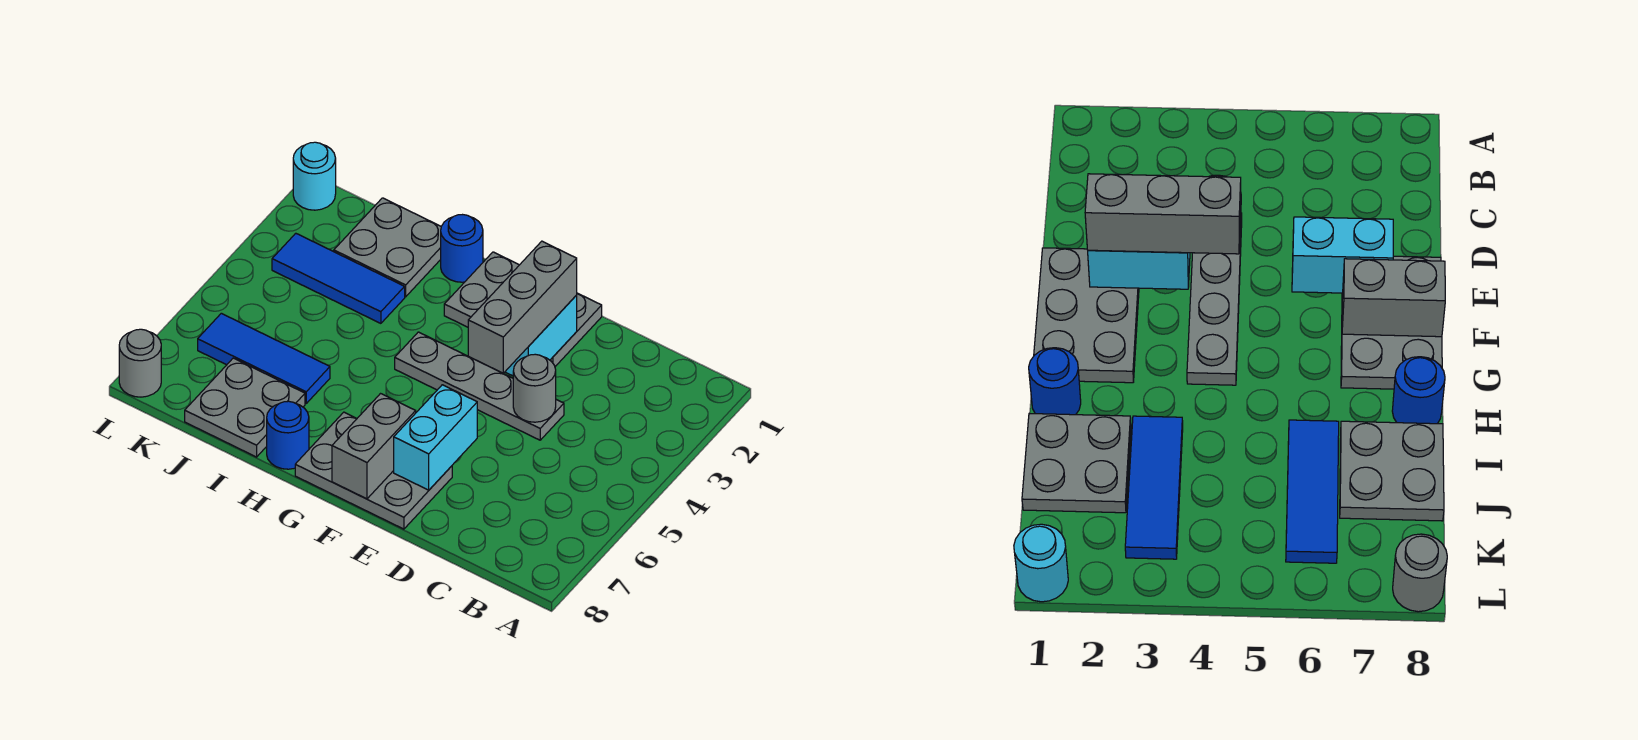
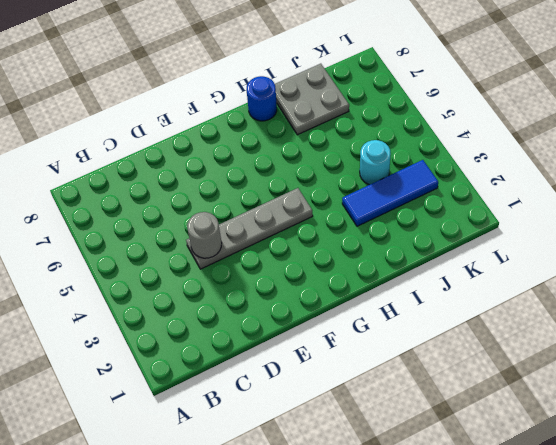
cyan round brick J4 level 1 -> cyan round brick L1 level 1
none -> grey plate E1:G2 level 1
none -> grey plate E7:G8 level 1
none -> blue round brick H1 level 1

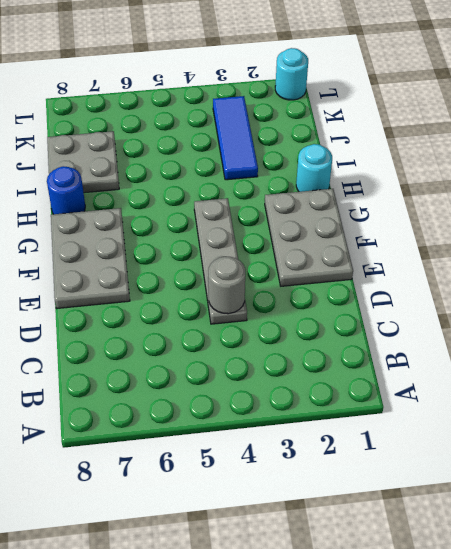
cyan round brick H1 level 1 -> blue round brick H1 level 1
none -> grey plate I1:J2 level 1
none -> blue tile I6:K6 level 1
none -> grey round brick L8 level 1

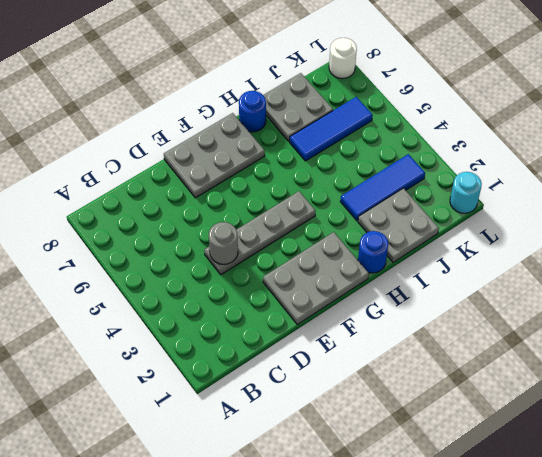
white round brick L8 level 1 -> grey round brick L8 level 1
none -> cyan brick E2:E3 level 2
none -> cyan brick E6:E7 level 2
none -> grey brick F7:F8 level 2

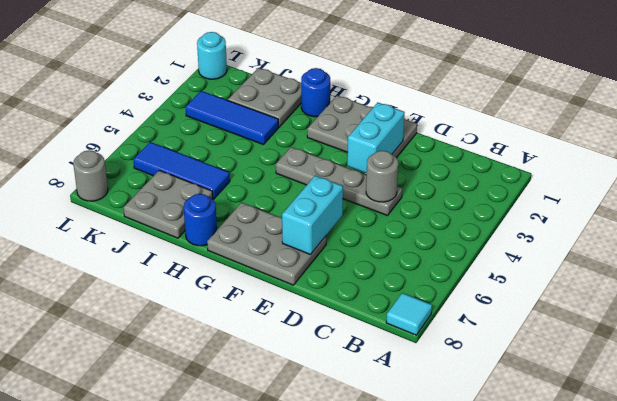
cyan tile A8 level 1 -> none
none -> grey brick F7:F8 level 2
none -> grey brick E2:E4 level 3

